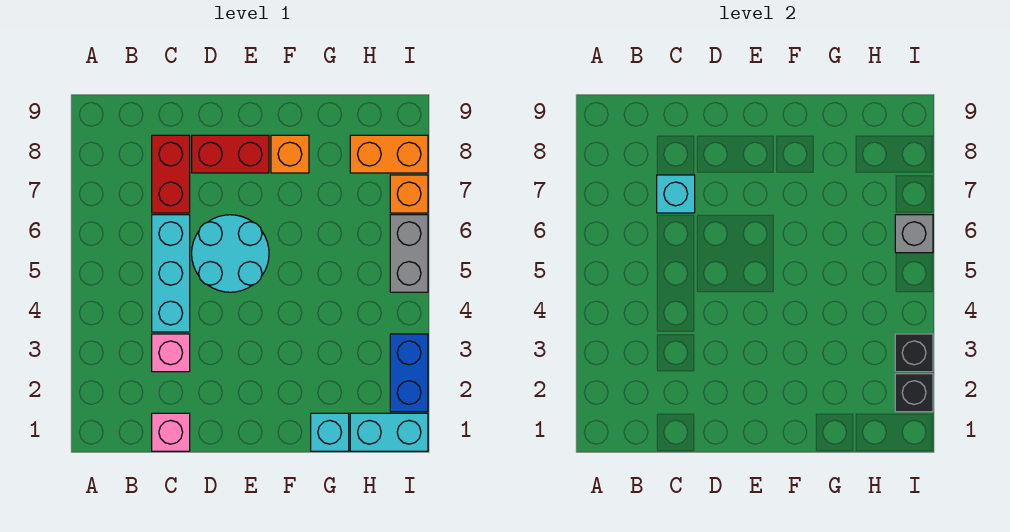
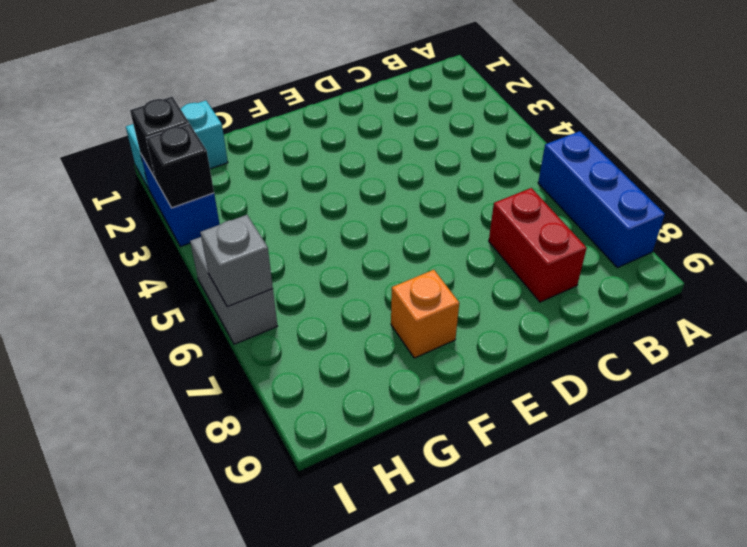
blue brick A6:A8 level 1 -> none
none -> pink brick C1 level 1
none -> pink brick C3 level 1
none -> cyan brick C4:C6 level 1

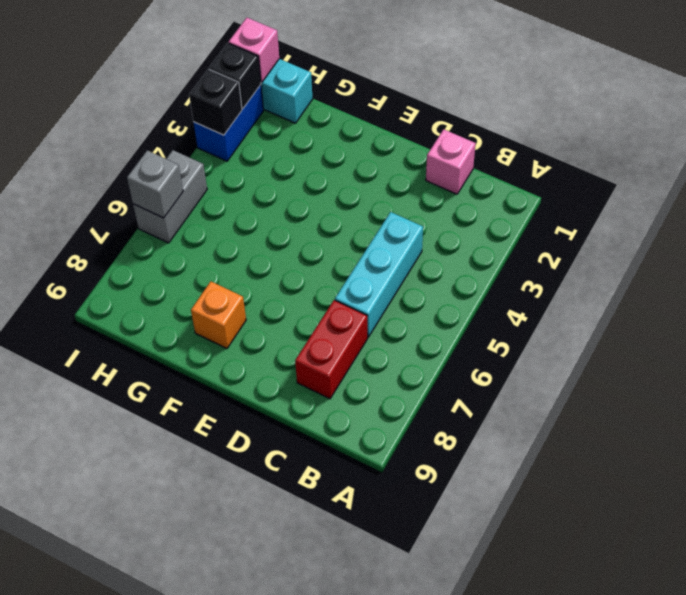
pink brick I1 level 2 -> pink brick C3 level 1
none -> cyan round brick D5:E6 level 1
none -> red brick D8:E8 level 1
none -> cyan brick G1 level 1

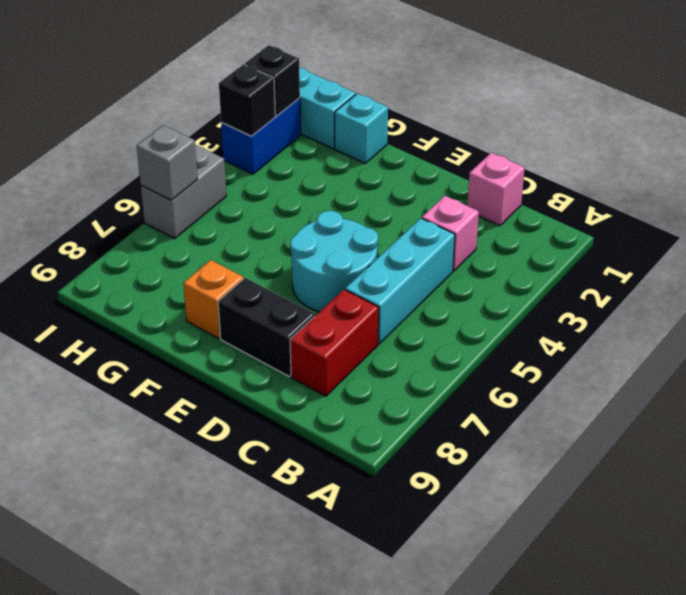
black brick D8:E8 level 1 -> red brick D8:E8 level 1
none -> orange brick H8:I8 level 1
none -> orange brick I7 level 1
none -> cyan brick C7 level 2

